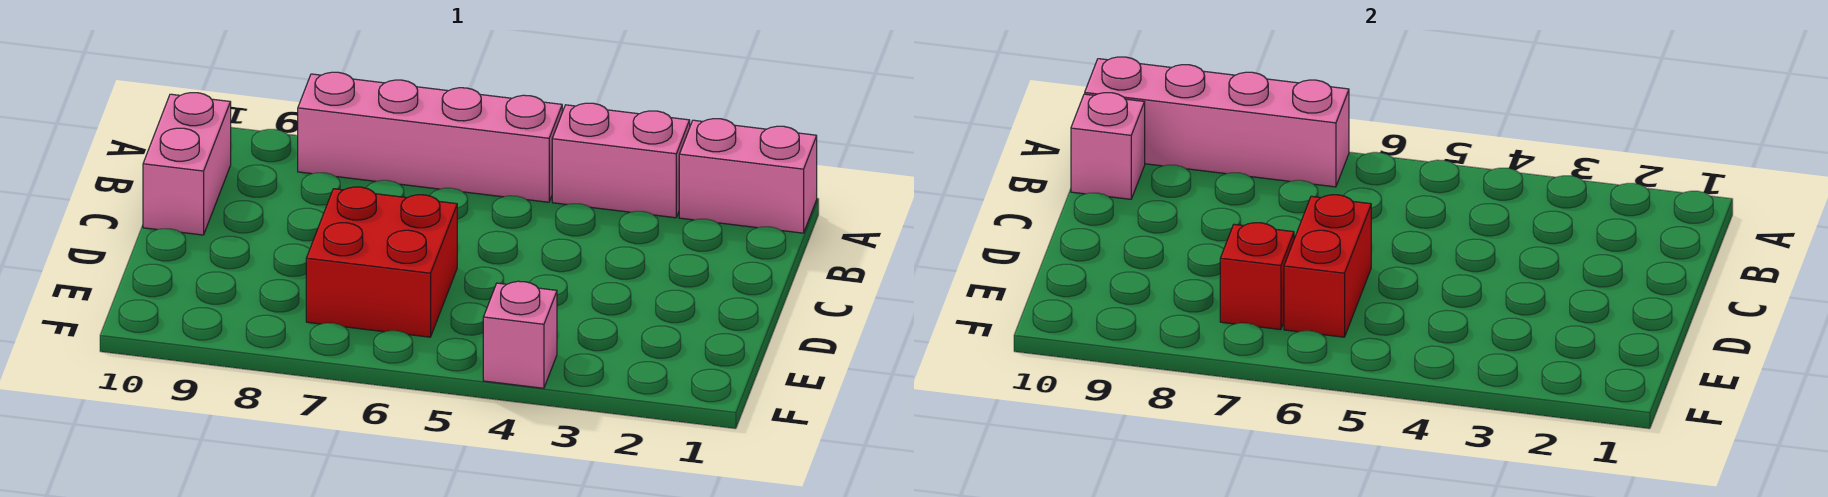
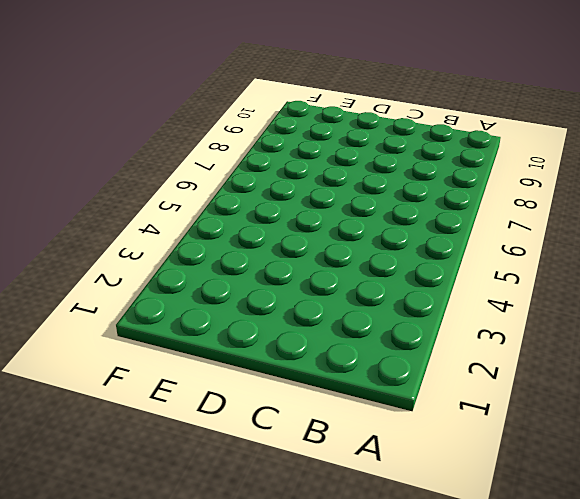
none -> pink brick A1:A2 level 1
none -> pink brick A3:A4 level 1

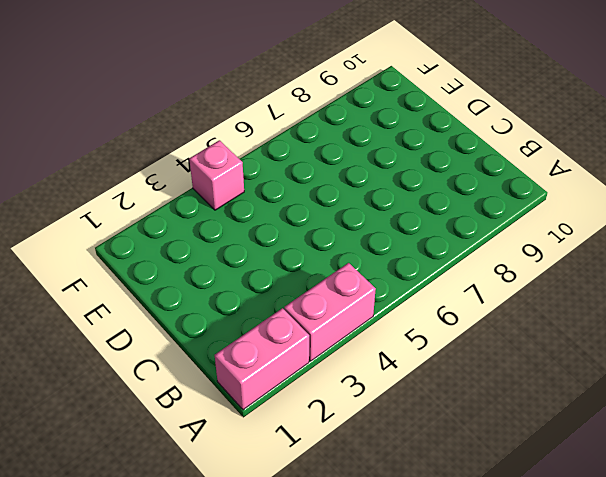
none -> pink brick A5:A8 level 1
none -> pink brick B10:C10 level 1

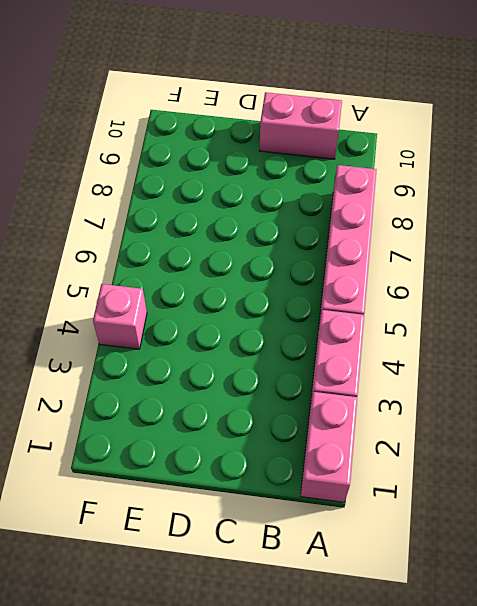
none -> red brick D6:E7 level 1
none -> pink brick A7:A10 level 2

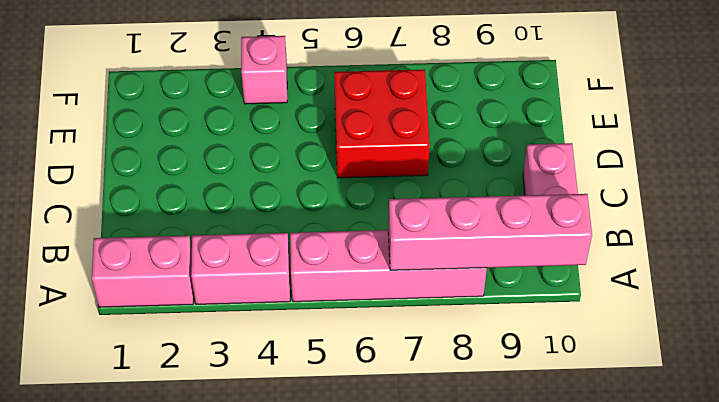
none -> pink brick B10 level 2
none -> red brick D6:E6 level 2

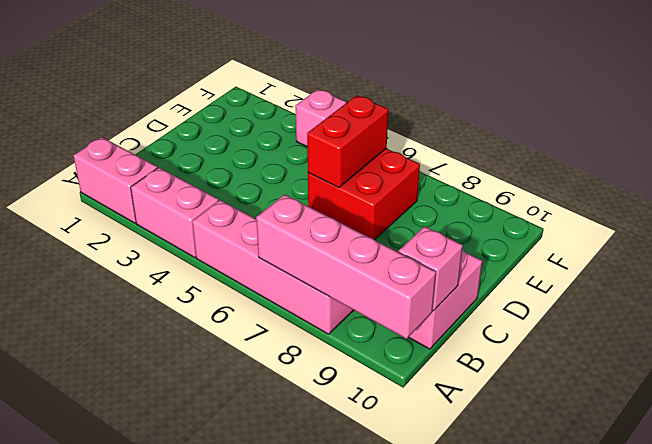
none -> red brick E7 level 2

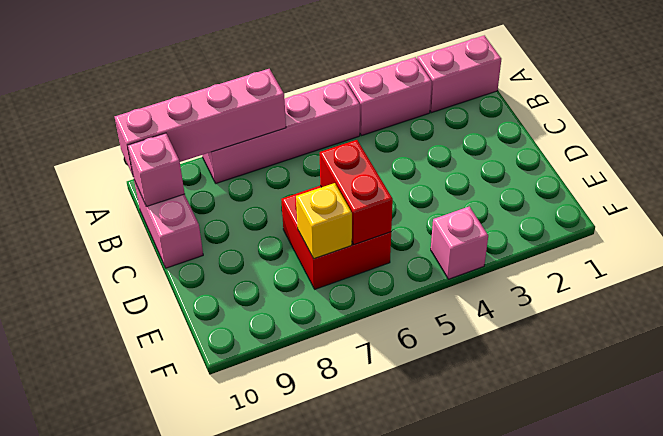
yellow brick E7 level 2 -> red brick E7 level 2

